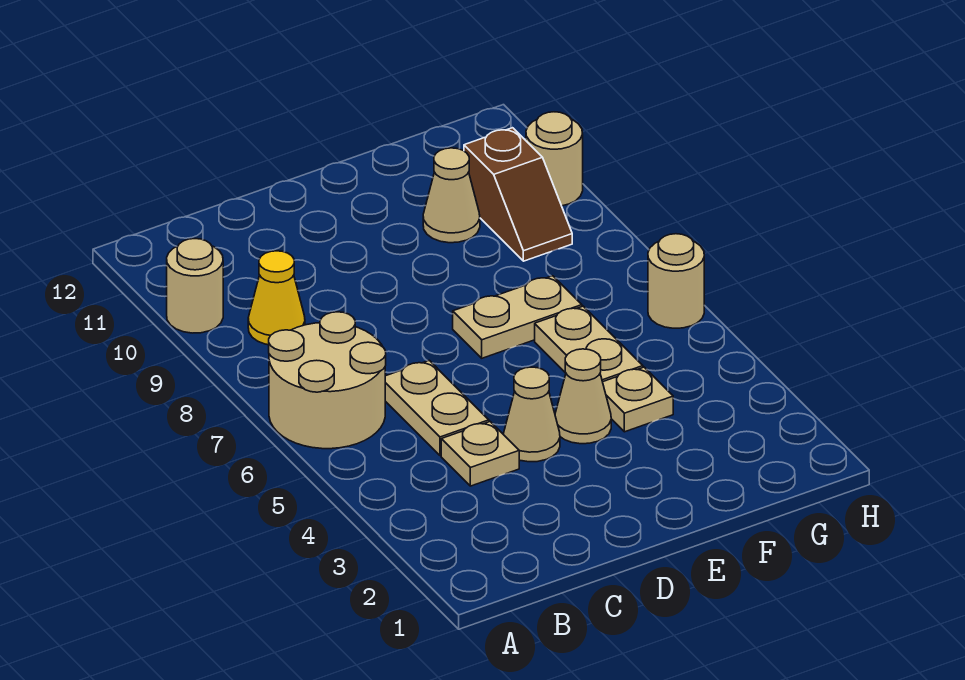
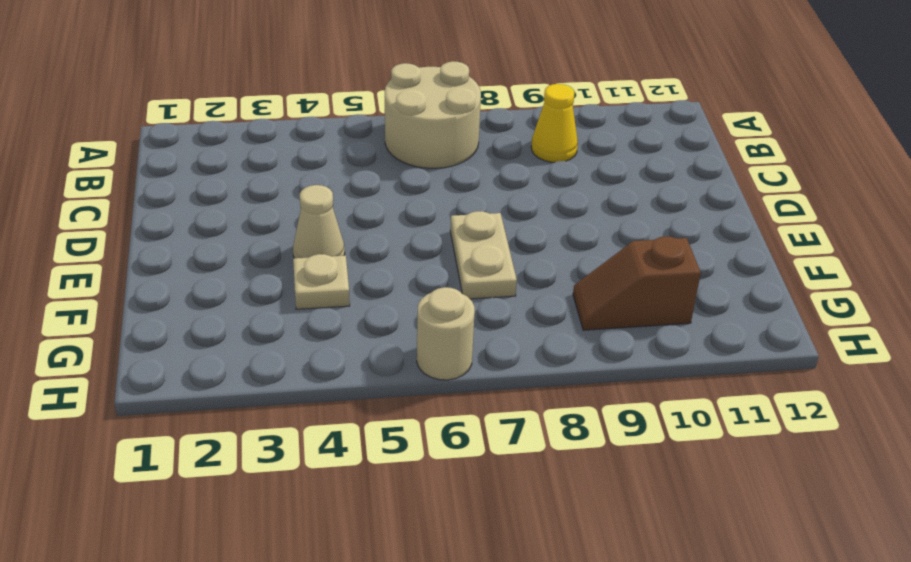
none -> tan round brick A10 level 1
none -> tan plate C4 level 1
none -> tan plate C5:C6 level 1

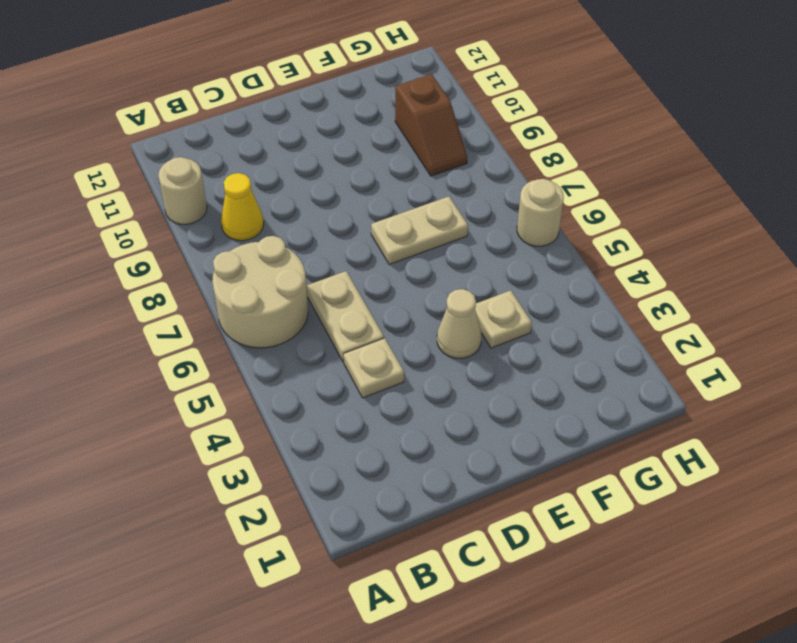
none -> tan cone D4 level 1
none -> tan plate F5:F6 level 1
none -> tan cone F10 level 1

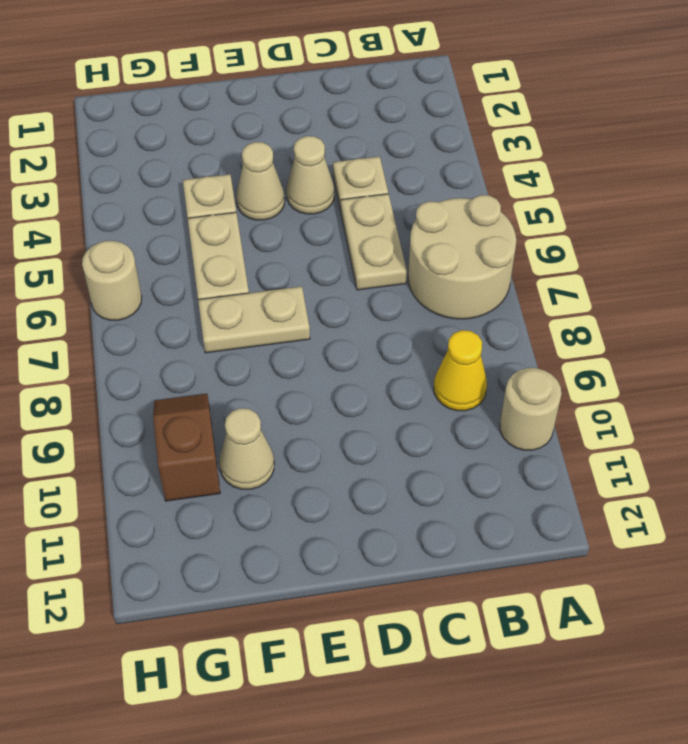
none -> tan round brick H10 level 1

